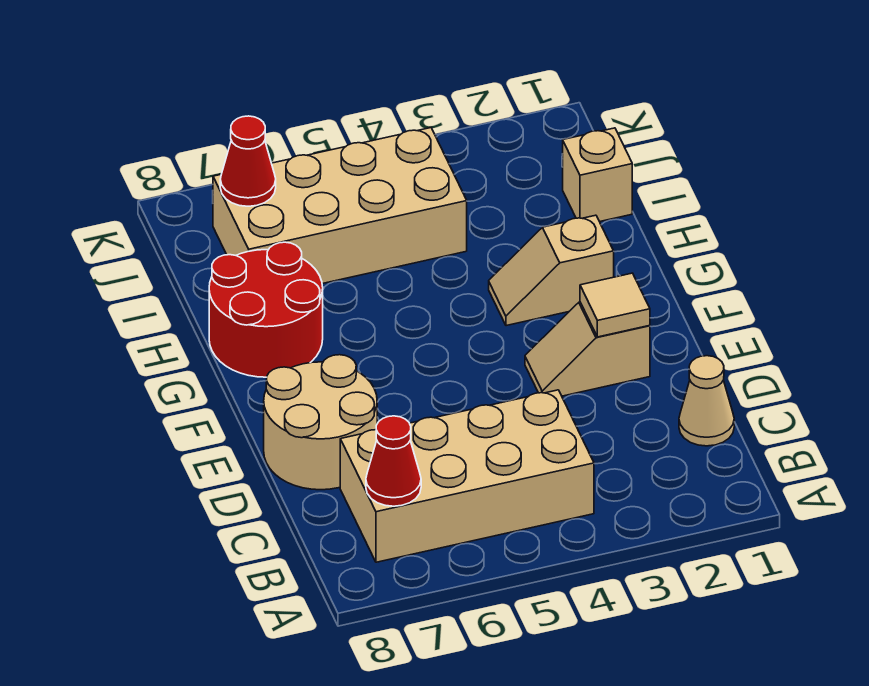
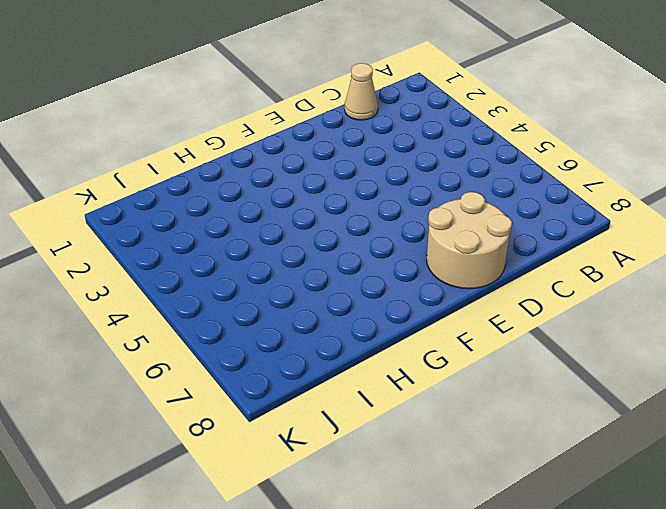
none -> tan brick B4:C7 level 1
none -> tan slope E2:E3 level 1 top 2

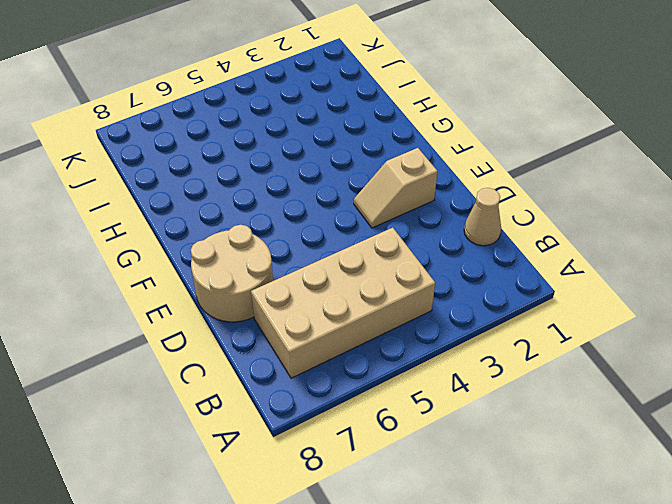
none -> tan slope G2:G3 level 1 top 2
none -> red round brick G7:H8 level 1

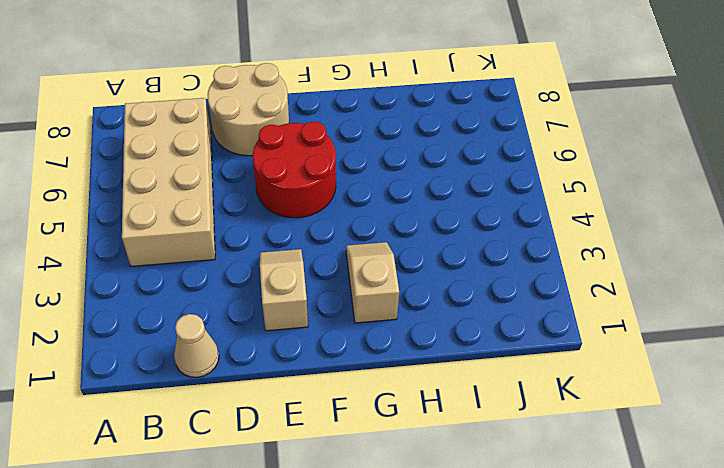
red round brick E5:F6 level 1 -> red round brick G7:H8 level 1
none -> tan brick I1 level 1
none -> tan brick I4:J7 level 1

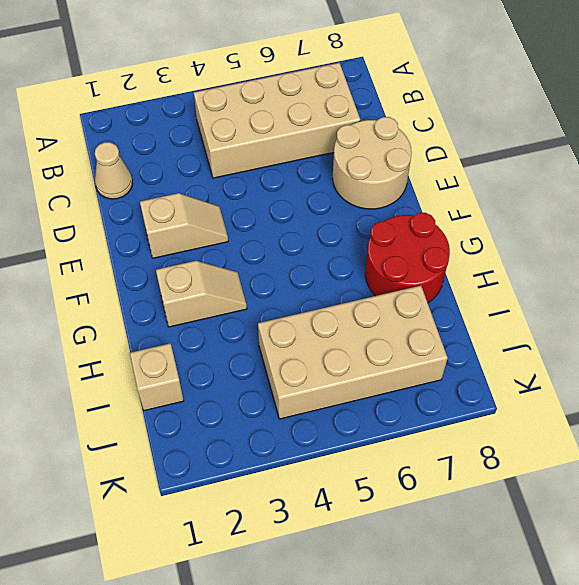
none -> red cone B7 level 2
none -> tan tile E2 level 2

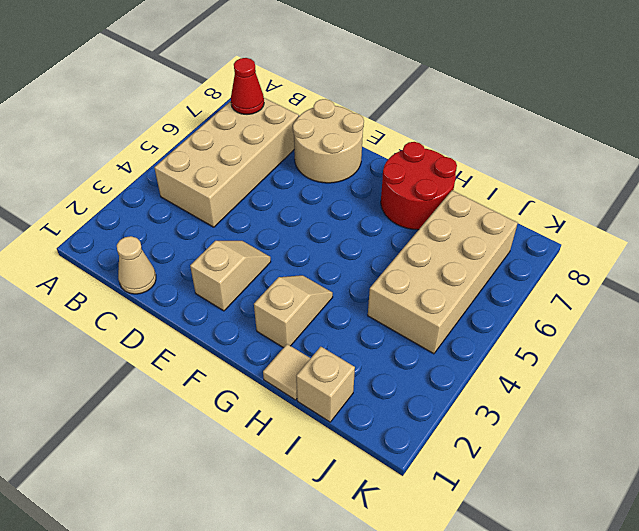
tan tile H1 level 1 -> tan tile E2 level 2
none -> red cone J7 level 2

